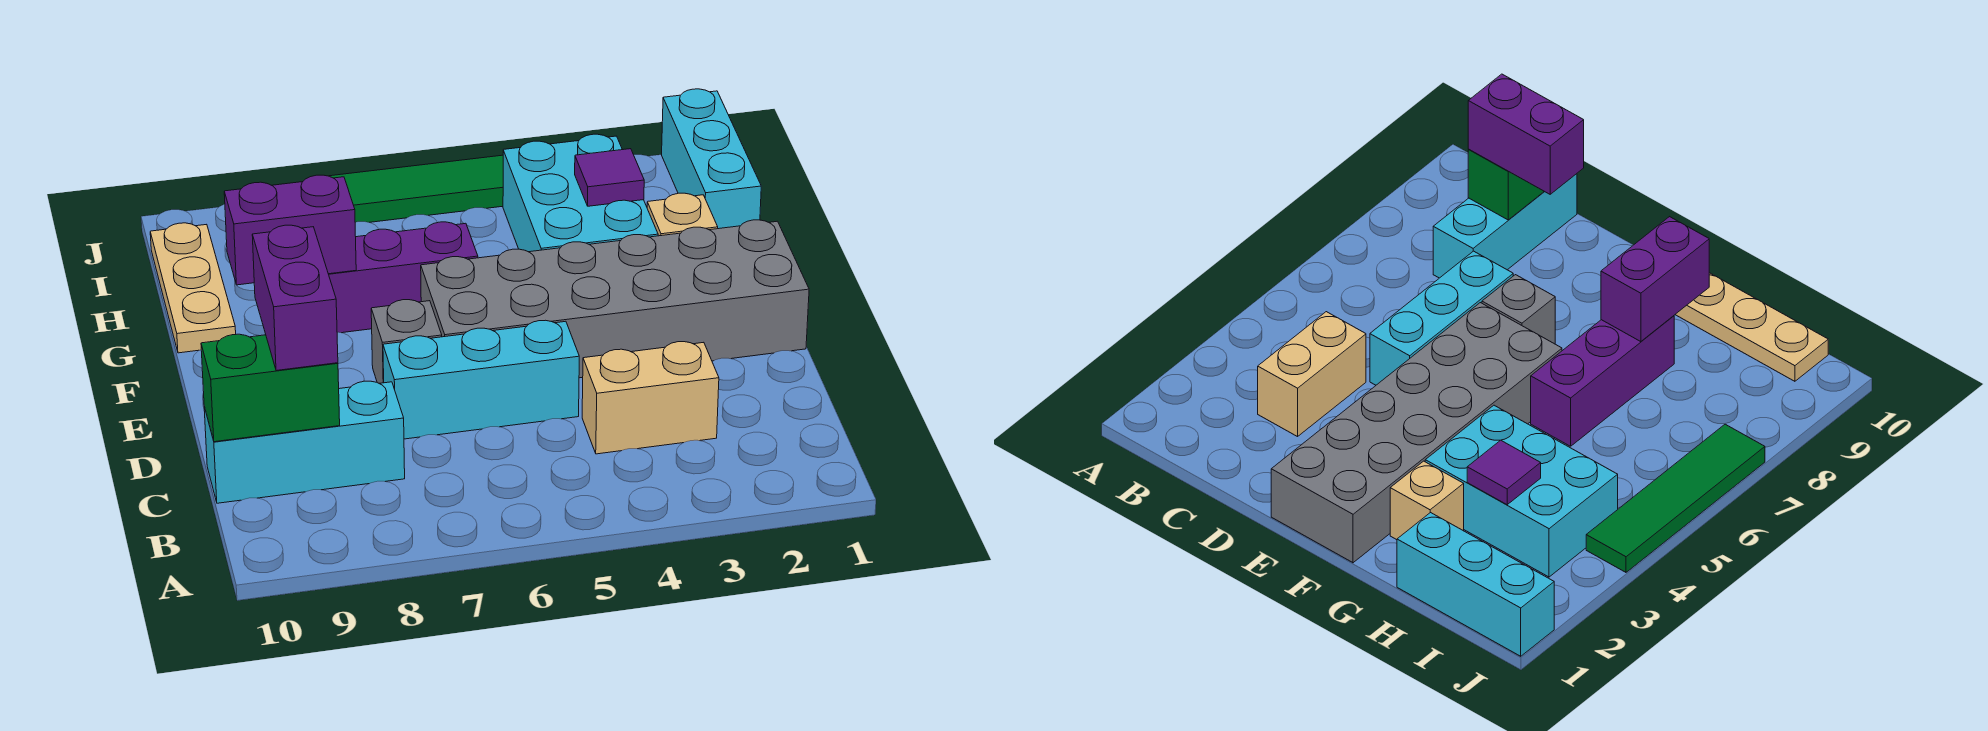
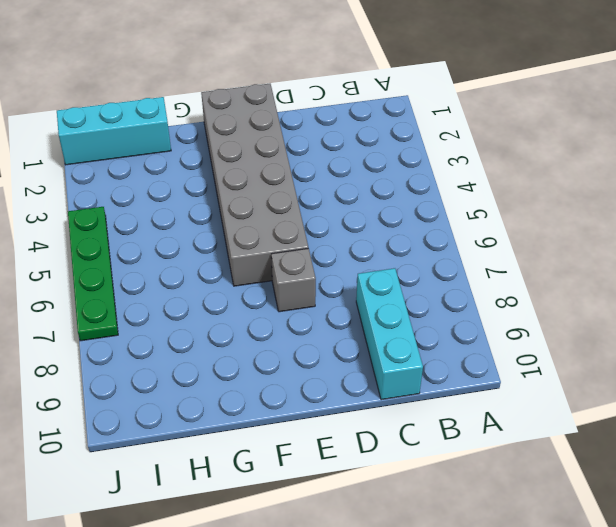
green plate J4:J7 level 1 -> green tile J4:J7 level 1
none -> tan brick C3:C4 level 1
none -> cyan brick D5:D7 level 1
none -> tan brick G2 level 1

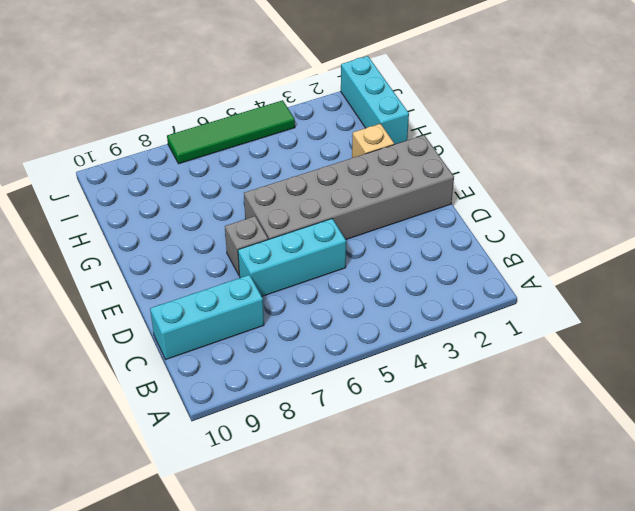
none -> tan brick C3:C4 level 1
none -> cyan brick G3:I4 level 1
none -> purple brick G6:G8 level 1

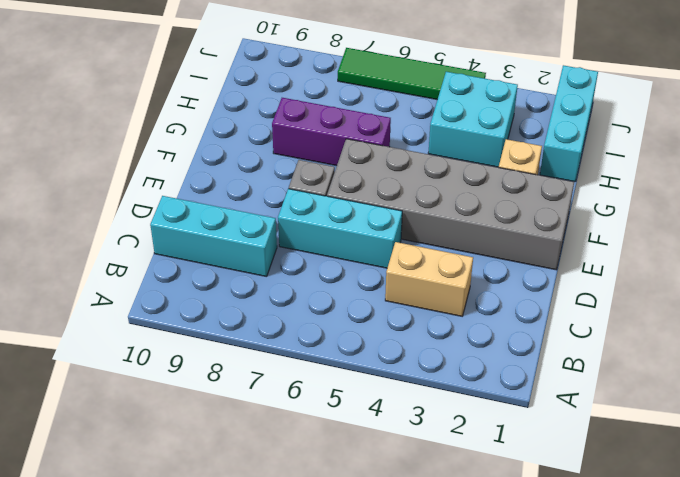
cyan brick H3:I4 level 1 -> cyan brick G3:I4 level 1
none -> tan plate G10:I10 level 1
none -> green brick C9:C10 level 2
none -> purple brick G8:G9 level 2

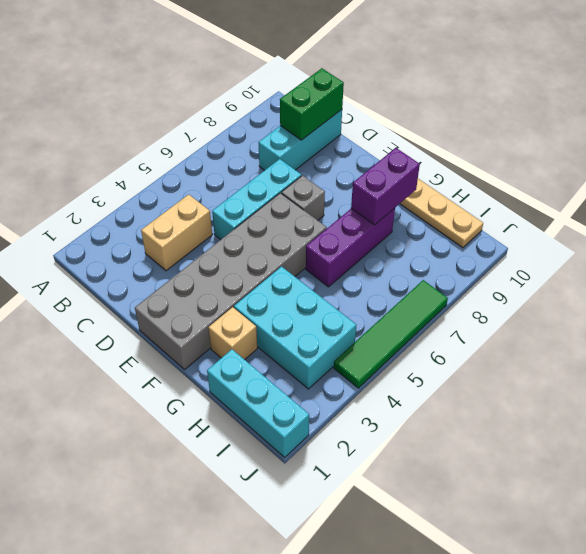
none -> purple tile H3 level 2
none -> purple brick C9:D9 level 3

